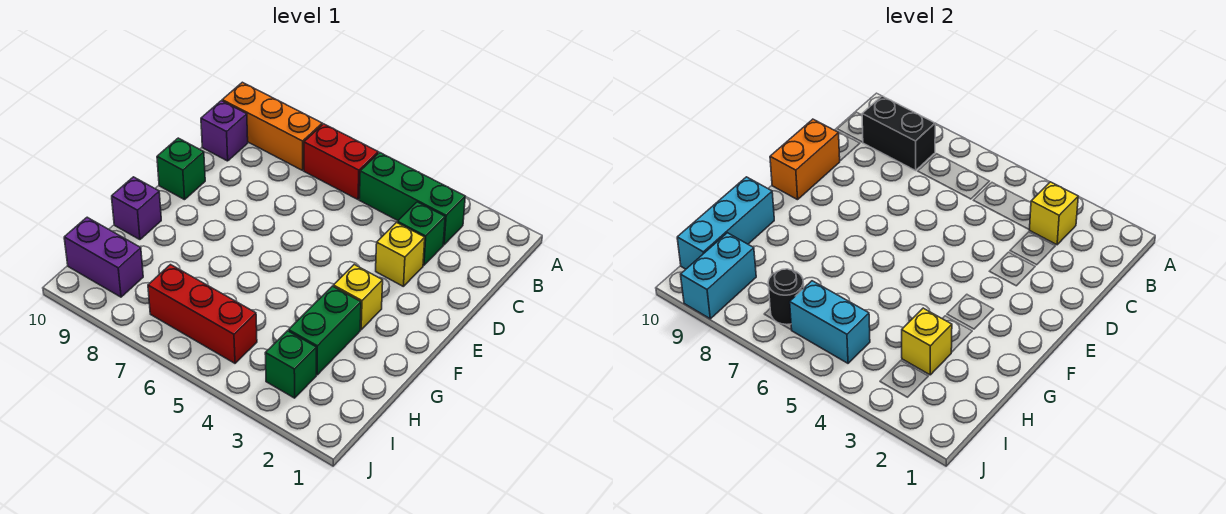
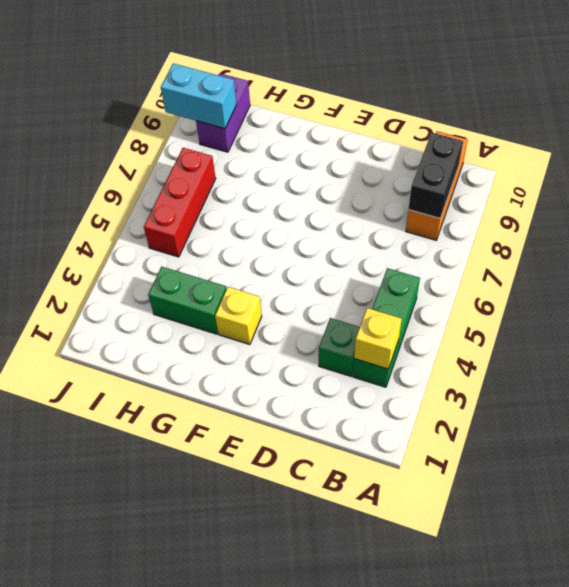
none -> red brick B6:B7 level 1
none -> purple brick C10 level 1
none -> yellow brick D3 level 1

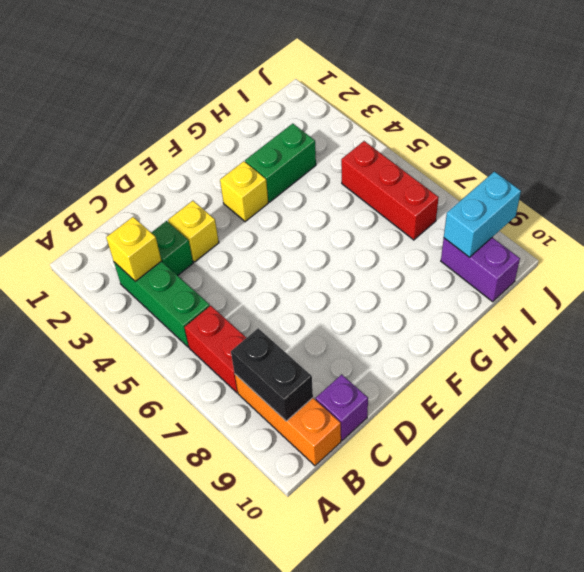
none -> green brick E10 level 1
none -> purple brick G10 level 1
none -> green brick I3 level 1

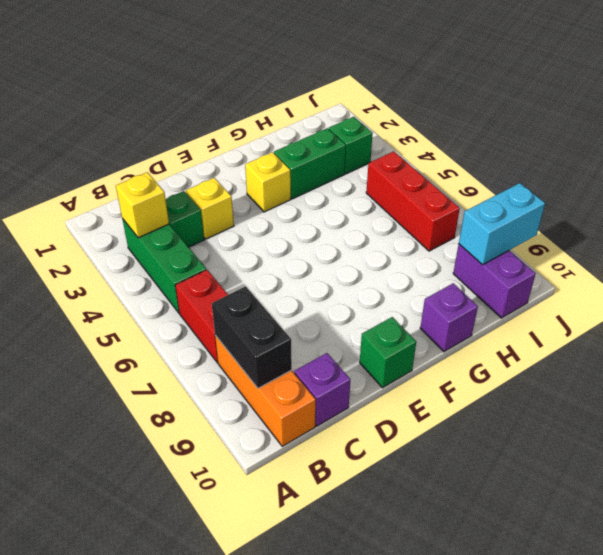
none -> orange brick D10:E10 level 2
none -> cyan brick G10:I10 level 2
none -> yellow brick H3 level 2

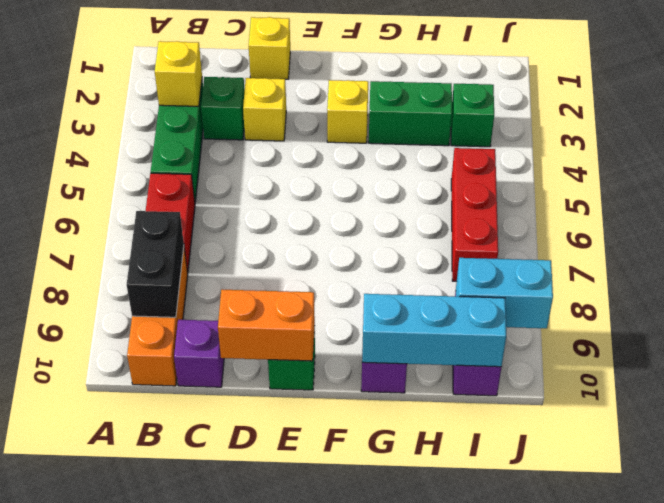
yellow brick D1 level 1 -> yellow brick H3 level 2
none -> cyan brick I5:I6 level 2
none -> black round brick I7 level 2

